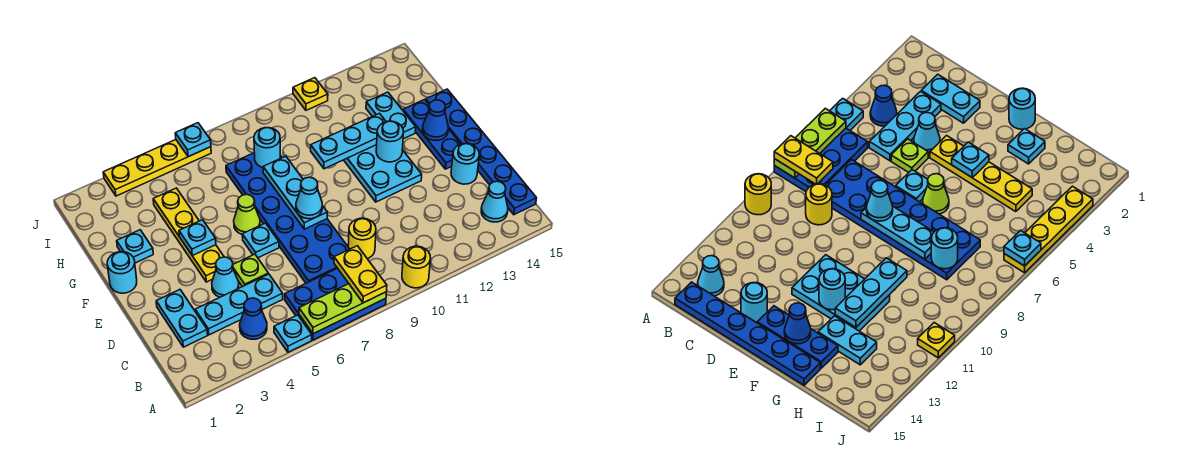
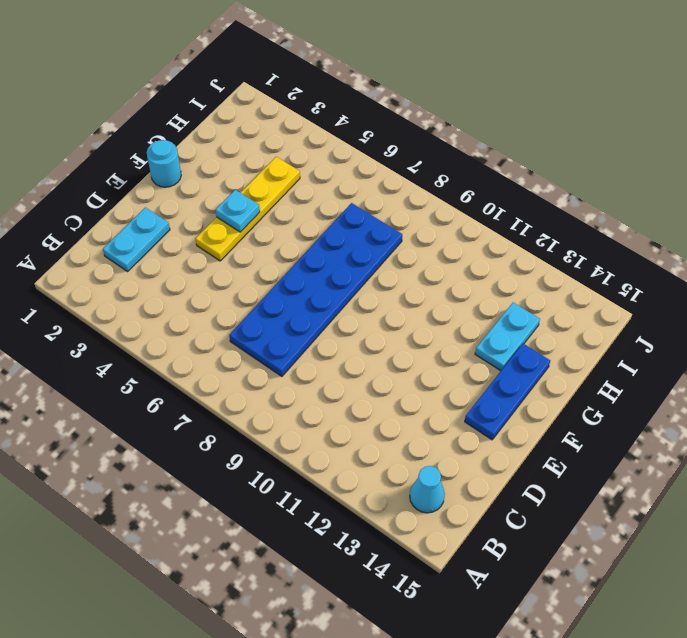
none -> cyan plate A5 level 1
none -> blue plate A6:B8 level 1
none -> yellow round brick A10 level 1
none -> blue cone B4 level 1

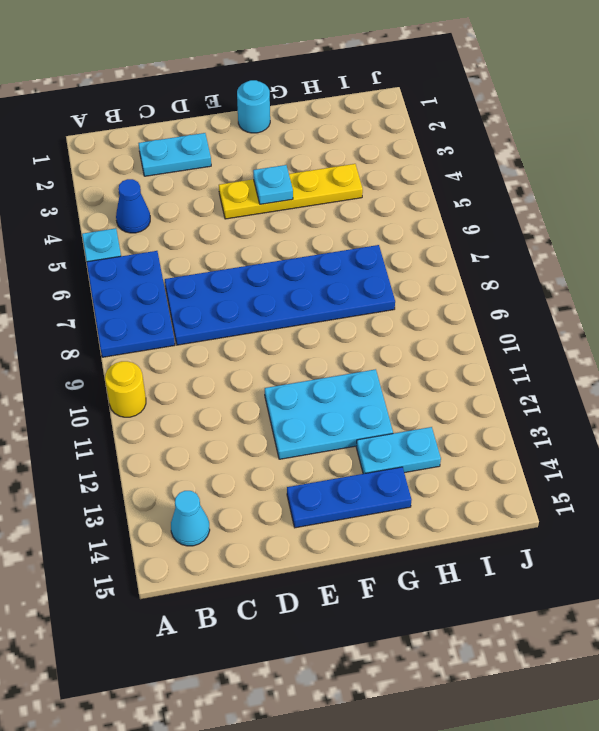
none -> blue plate B15:G15 level 1
none -> cyan plate C3:C5 level 1
none -> yellow round brick C9 level 1
none -> cyan cone D4 level 1

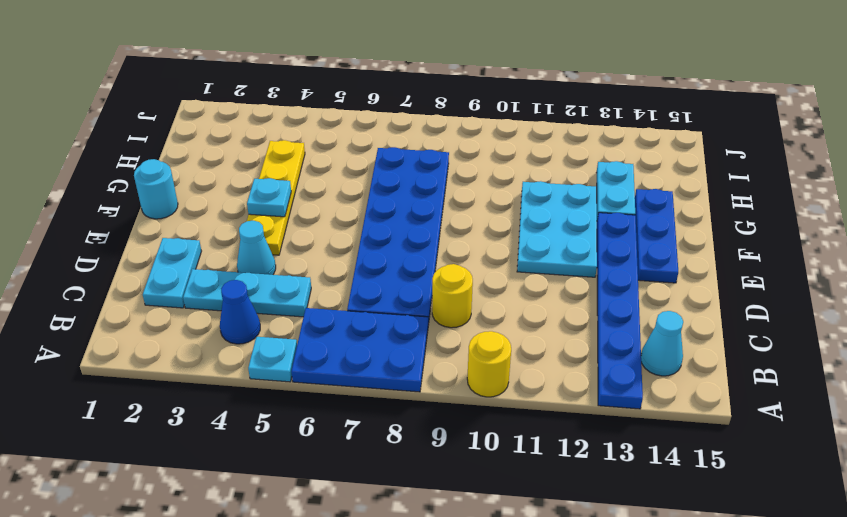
blue plate A13:F13 level 1 -> blue plate B15:G15 level 1
none -> lime plate D5 level 1
none -> cyan round brick D14 level 1
none -> cyan plate E6 level 1
none -> lime cone F6 level 1

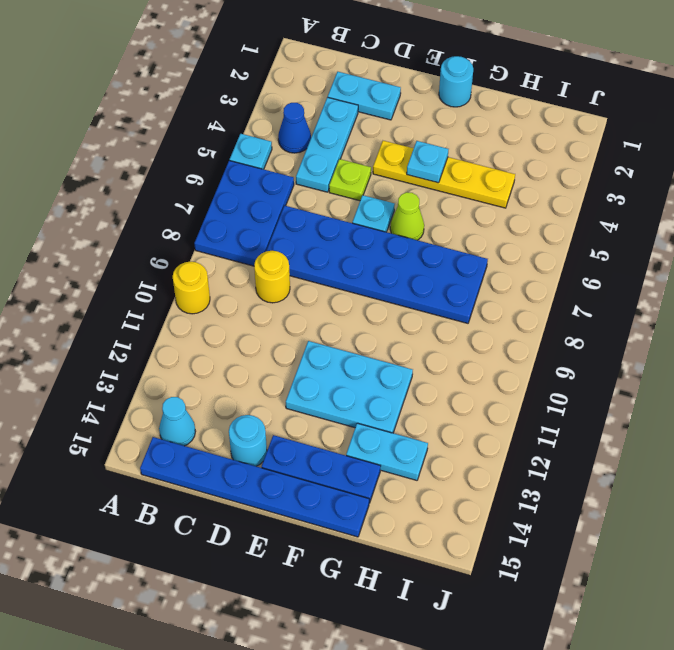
none -> cyan cone D4 level 1
none -> cyan plate G2 level 1
none -> yellow plate J3:J6 level 1
none -> yellow plate J11 level 1

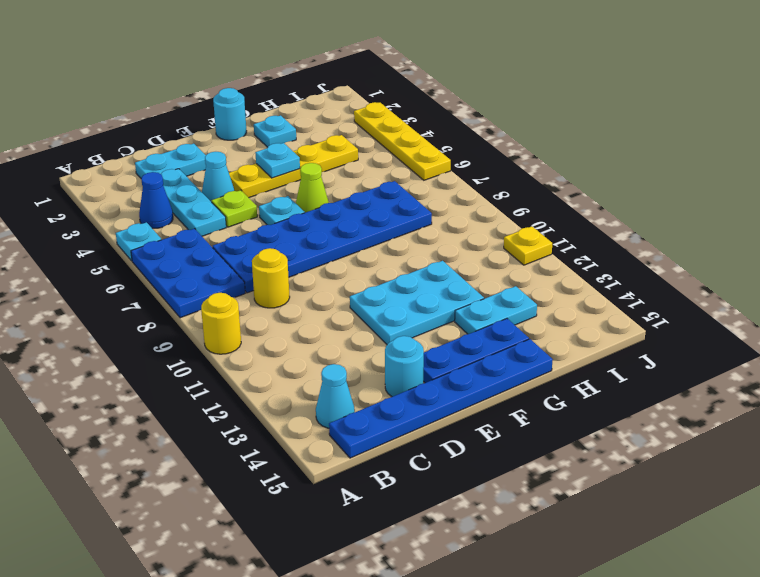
none -> lime plate A6:A8 level 2
none -> cyan plate E8:G8 level 2
none -> cyan round brick F12 level 2
none -> blue cone F14 level 2

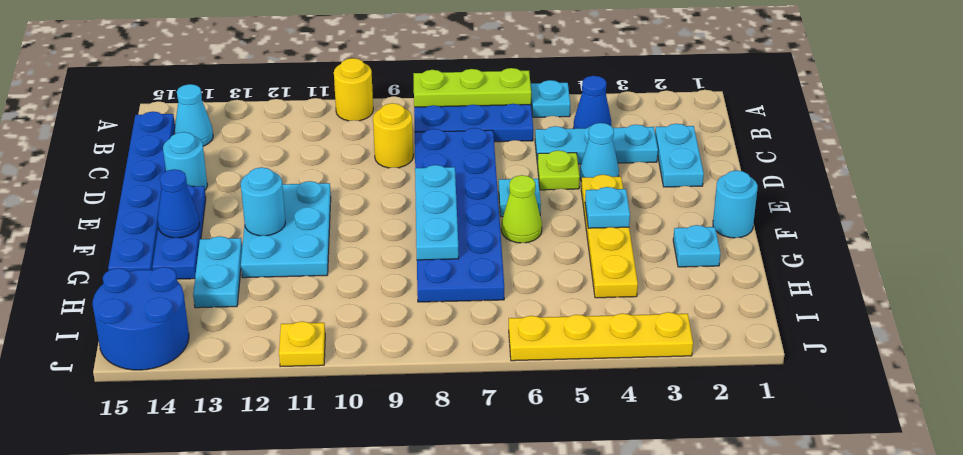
blue round brick I14:J15 level 1 -> none
none -> cyan plate G10:G12 level 2
none -> cyan round brick H8 level 2
none -> cyan plate J6 level 2
none -> yellow plate A8:B8 level 3

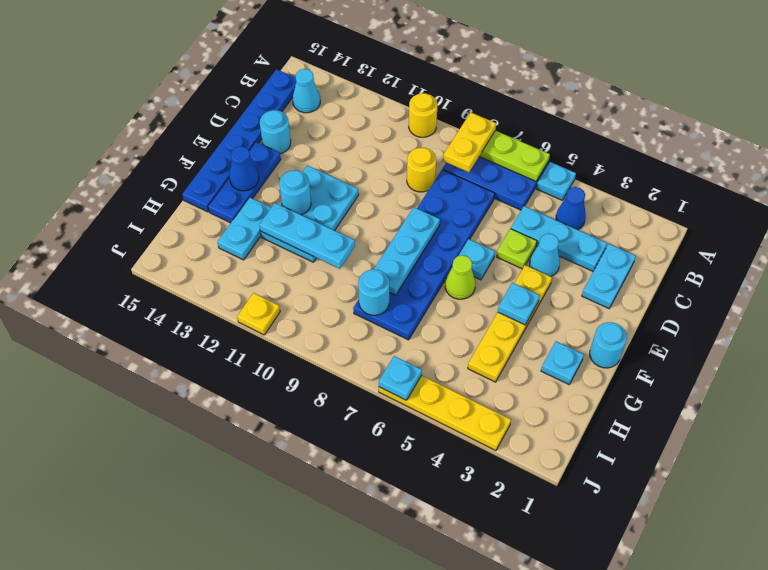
none -> cyan cone E8 level 3

